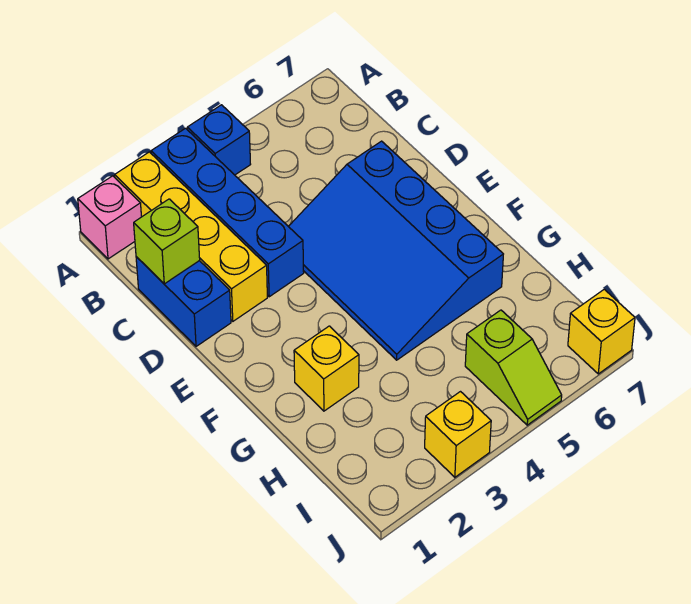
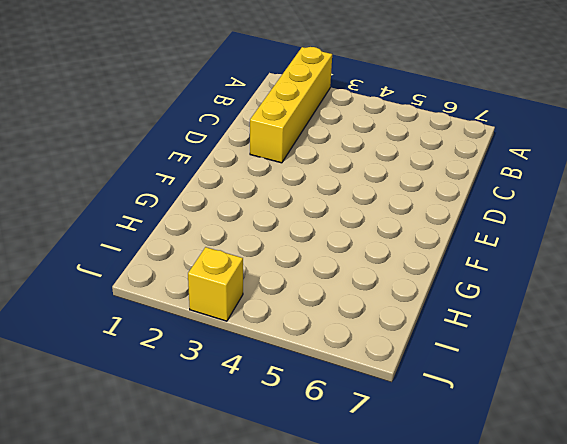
none -> pink brick A1 level 1
none -> blue brick A3:D3 level 1

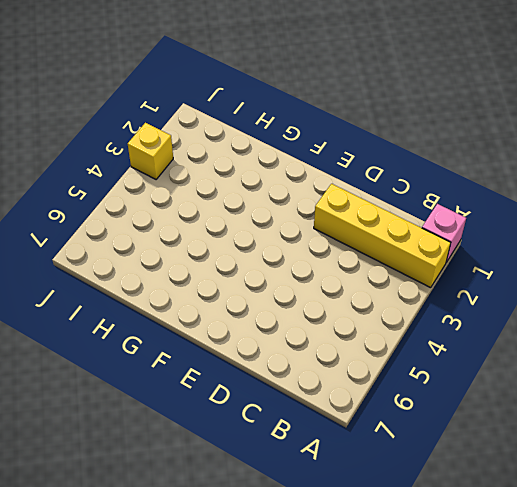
none -> blue brick A3:D3 level 1
none -> blue brick A4 level 1

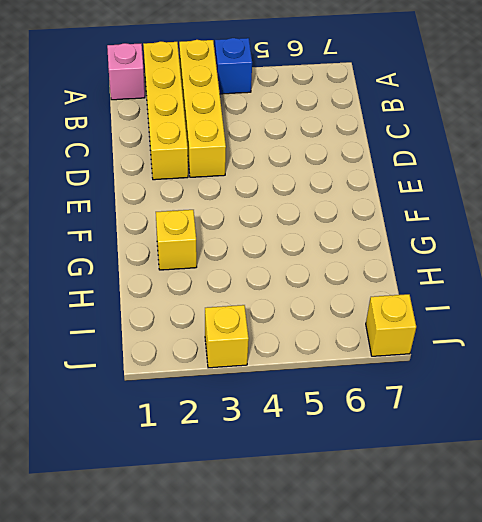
yellow brick A3:D3 level 1 -> blue brick A3:D3 level 1
none -> blue brick C1:D1 level 1
none -> blue slope D4:G6 level 1 top 6

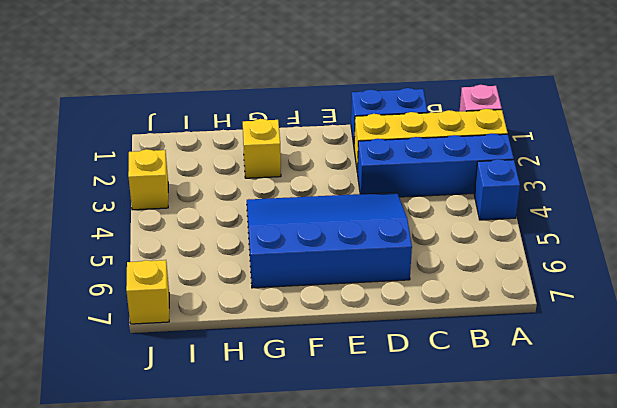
none -> lime slope I5:J5 level 1 top I
none -> lime brick C1 level 2

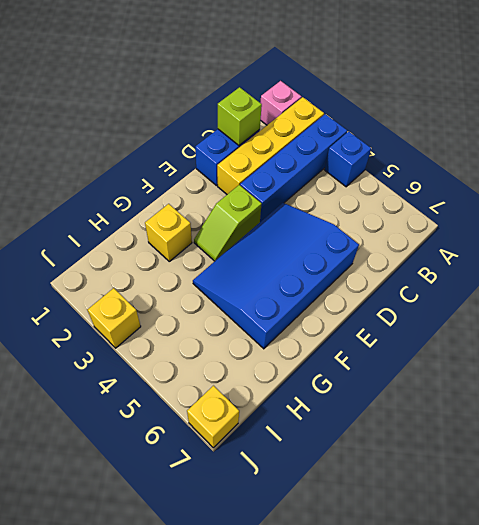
lime slope E3:F3 level 1 top E -> lime slope I5:J5 level 1 top I

